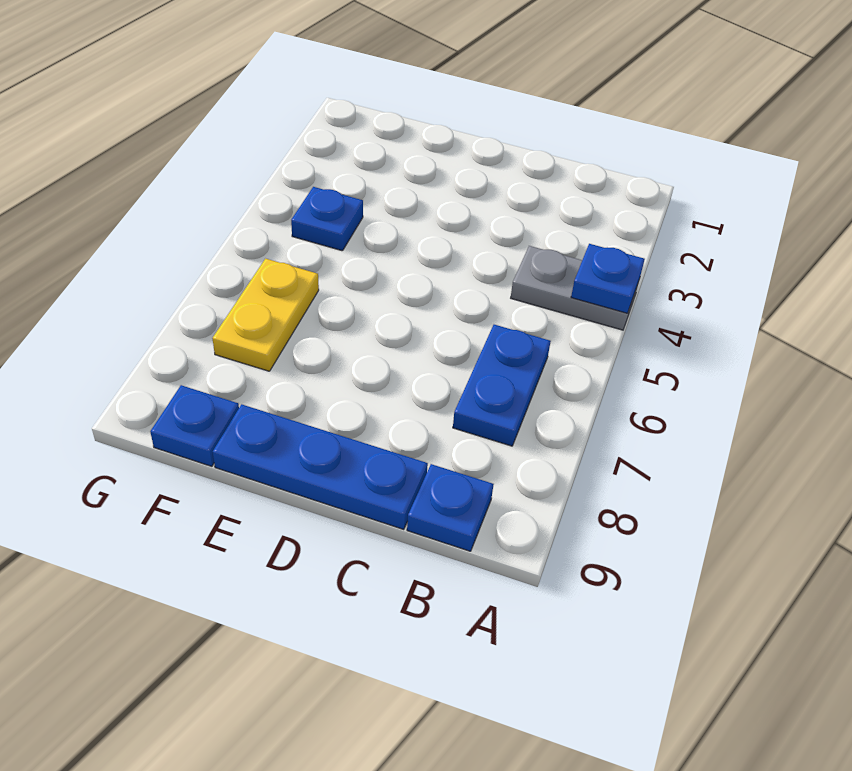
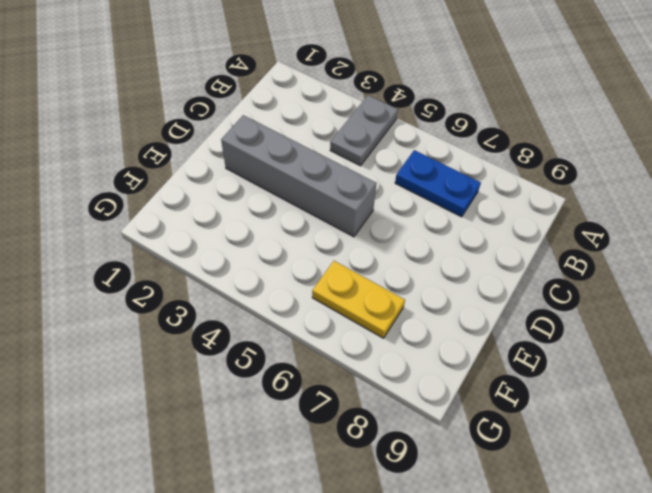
grey brick D2:D5 level 1 -> none
none -> blue plate B9 level 1
none -> blue plate C9:E9 level 1

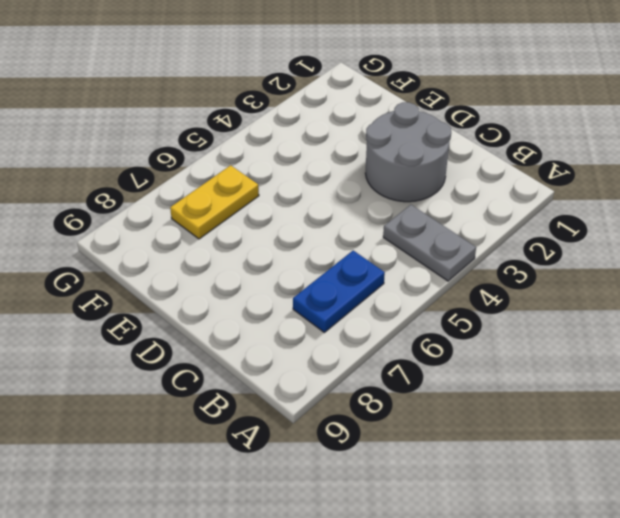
grey round brick C2:D3 level 1 -> none
none -> blue plate B9 level 1
none -> blue plate C9:E9 level 1

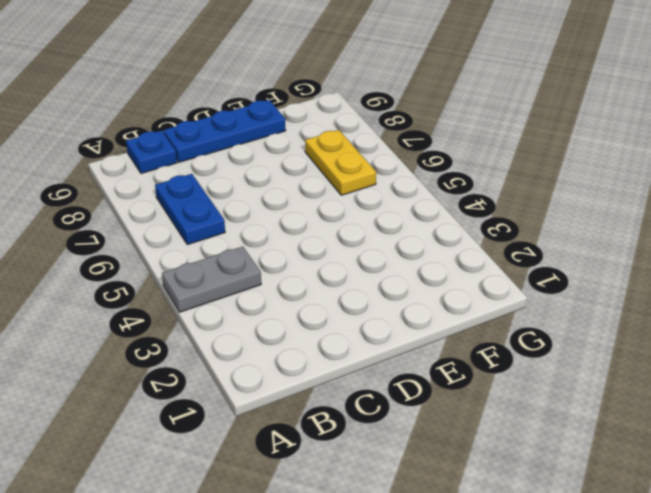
none -> blue plate F4 level 1
none -> blue plate F9 level 1

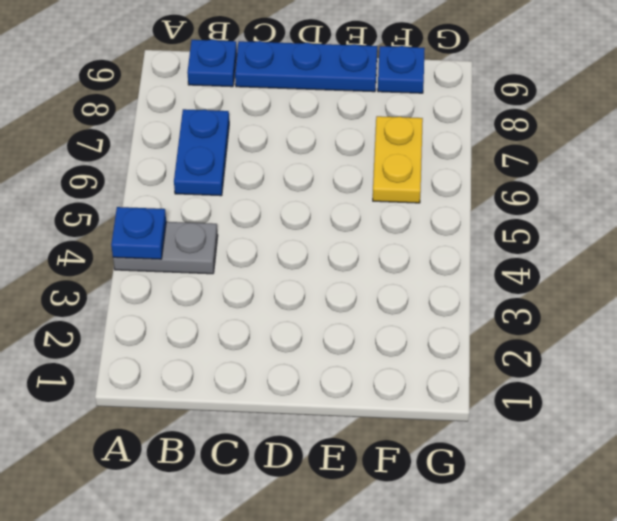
none -> blue plate F4 level 1

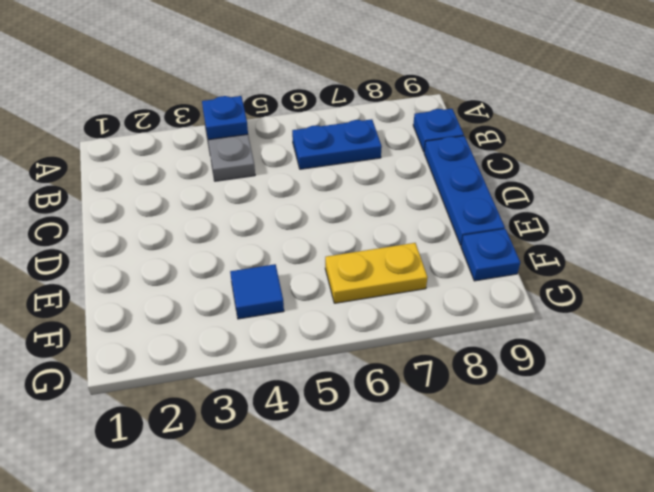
blue tile F4 level 1 -> blue plate F4 level 1

